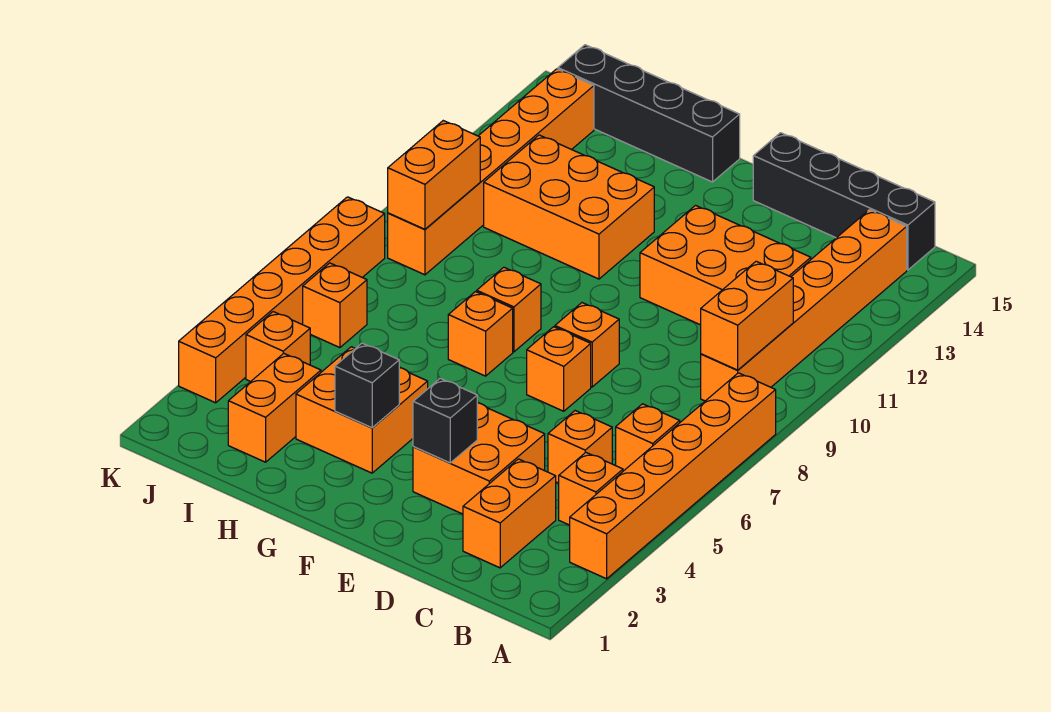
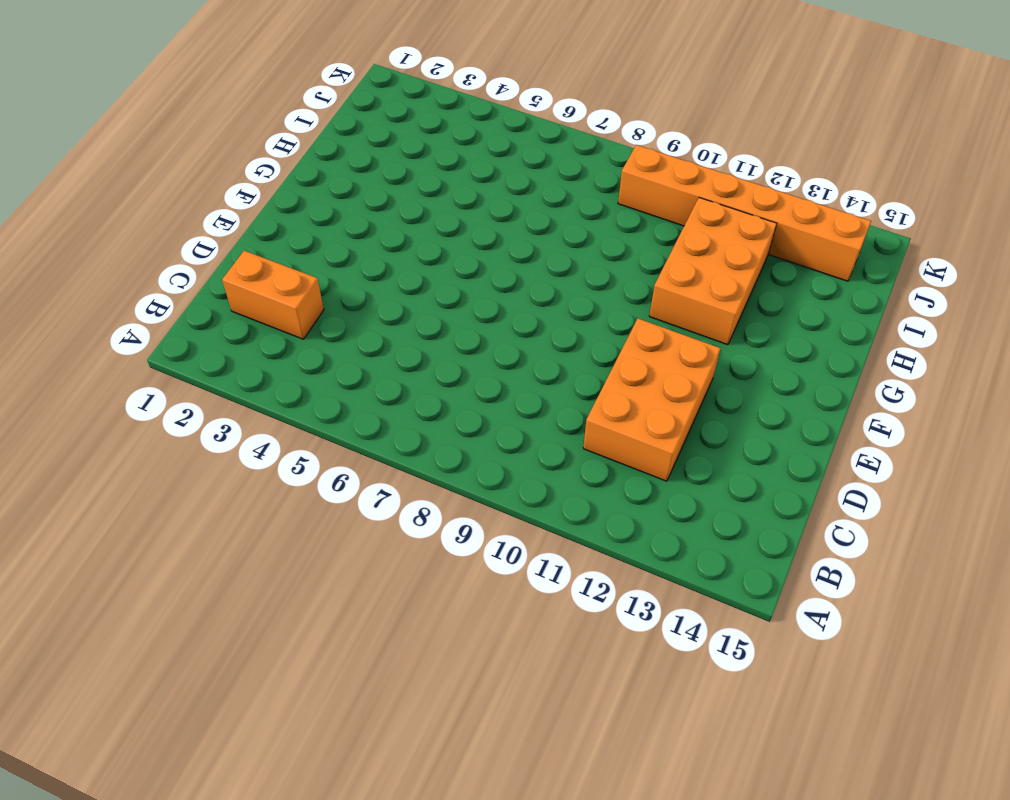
none -> orange brick A3:A8 level 1
none -> orange brick B4 level 1
none -> orange brick B6 level 1

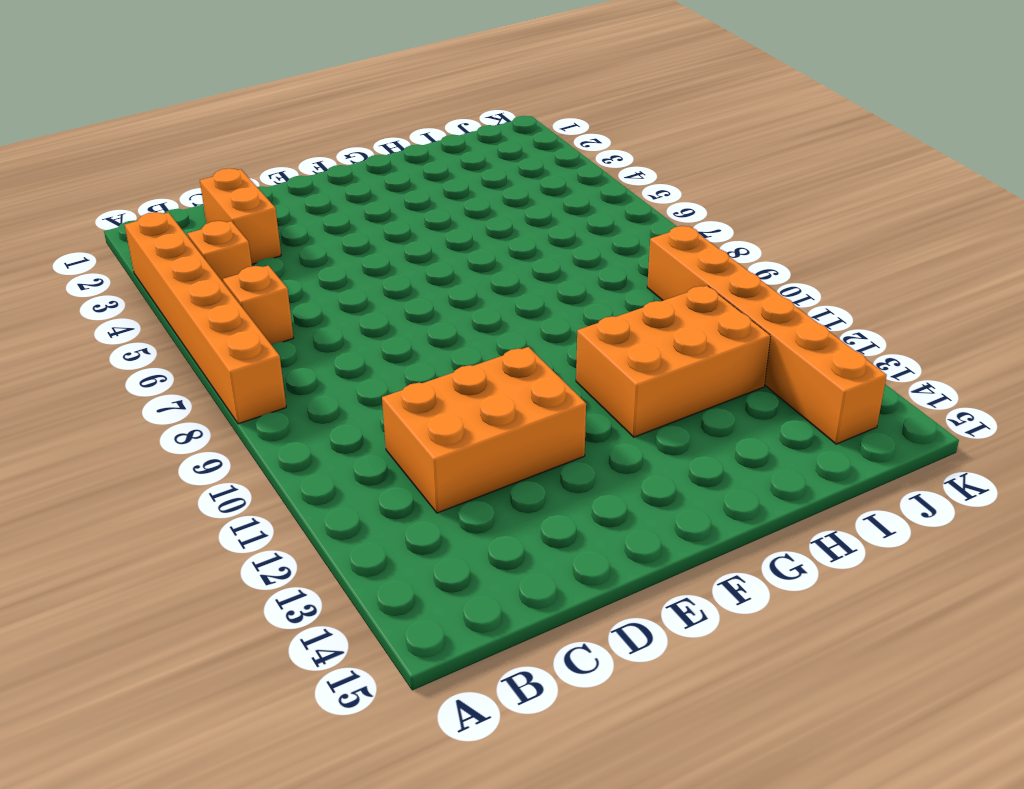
none -> orange brick B9:B14 level 1
none -> black brick B15:E15 level 1
none -> orange brick C5 level 1

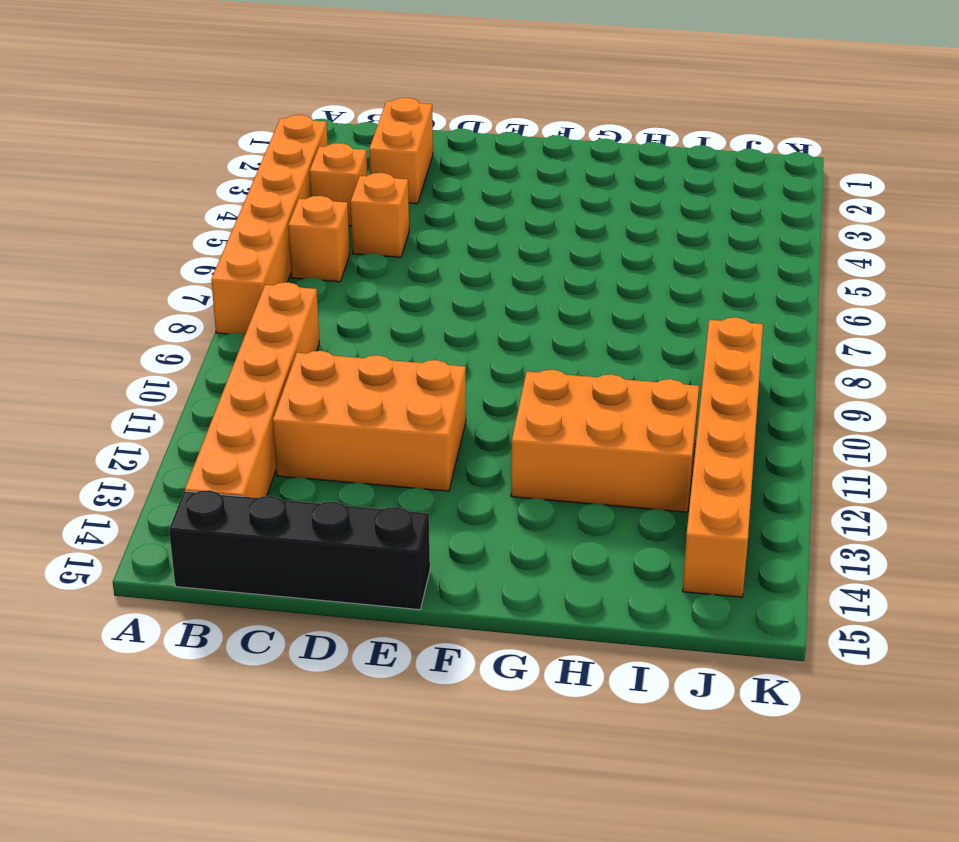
none -> orange brick D3:E4 level 1
none -> orange brick E7 level 1
none -> orange brick E8 level 1

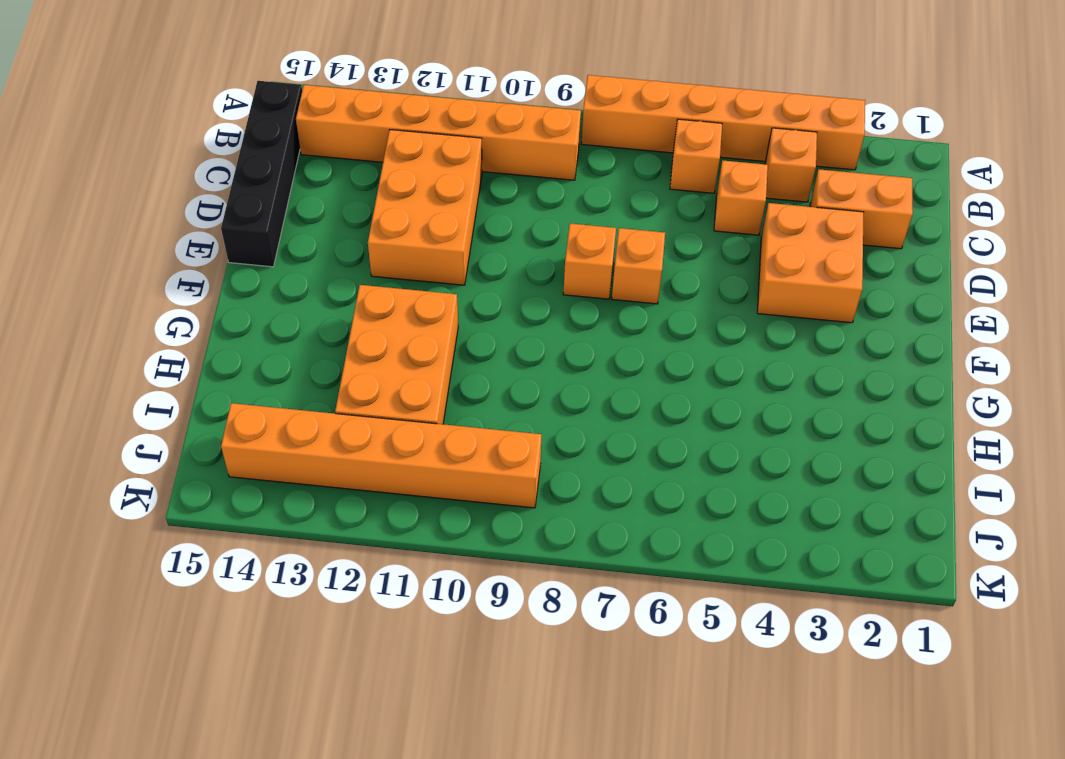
none -> orange brick G3:H4 level 1
none -> orange brick G7 level 1
none -> orange brick G8 level 1

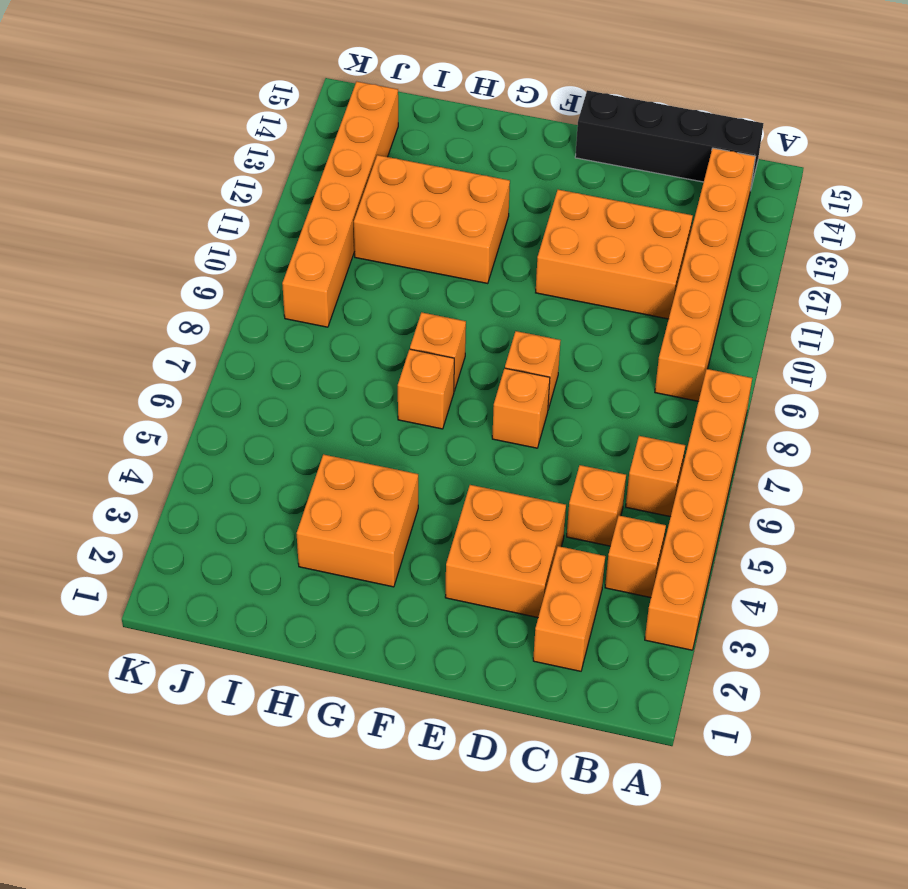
none -> black brick G15:J15 level 1
none -> orange brick I2:I3 level 1
none -> orange brick J4 level 1

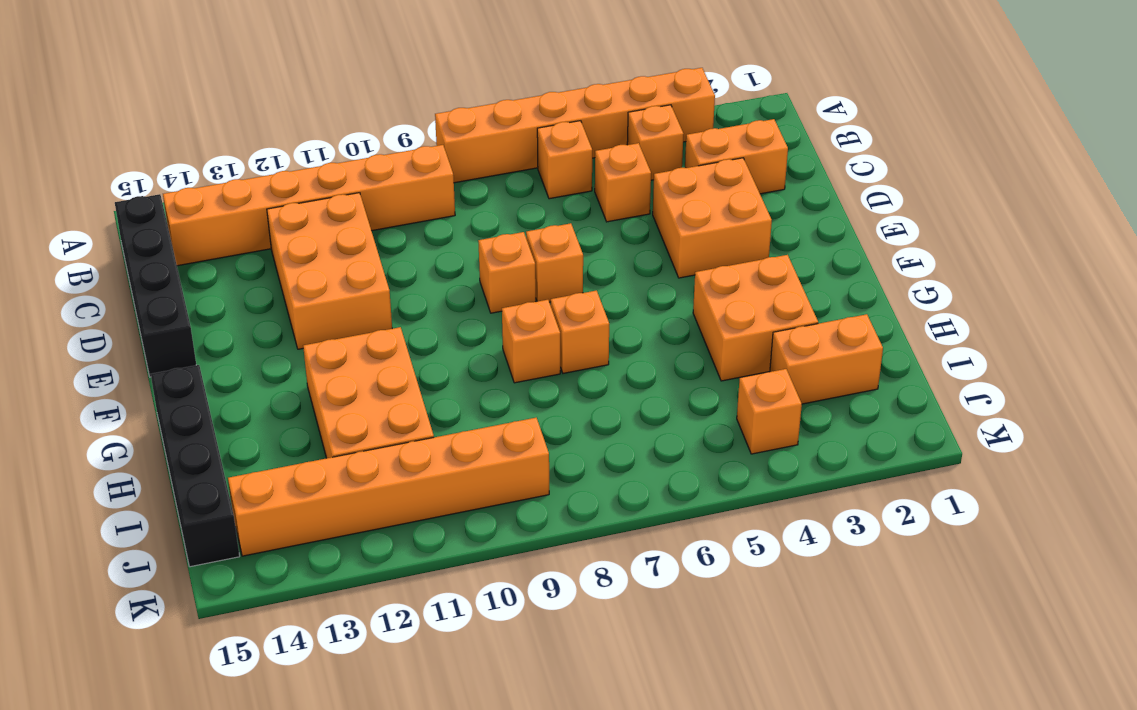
none -> orange brick J6 level 1
none -> orange brick K3:K8 level 1
none -> orange brick B9:B10 level 2

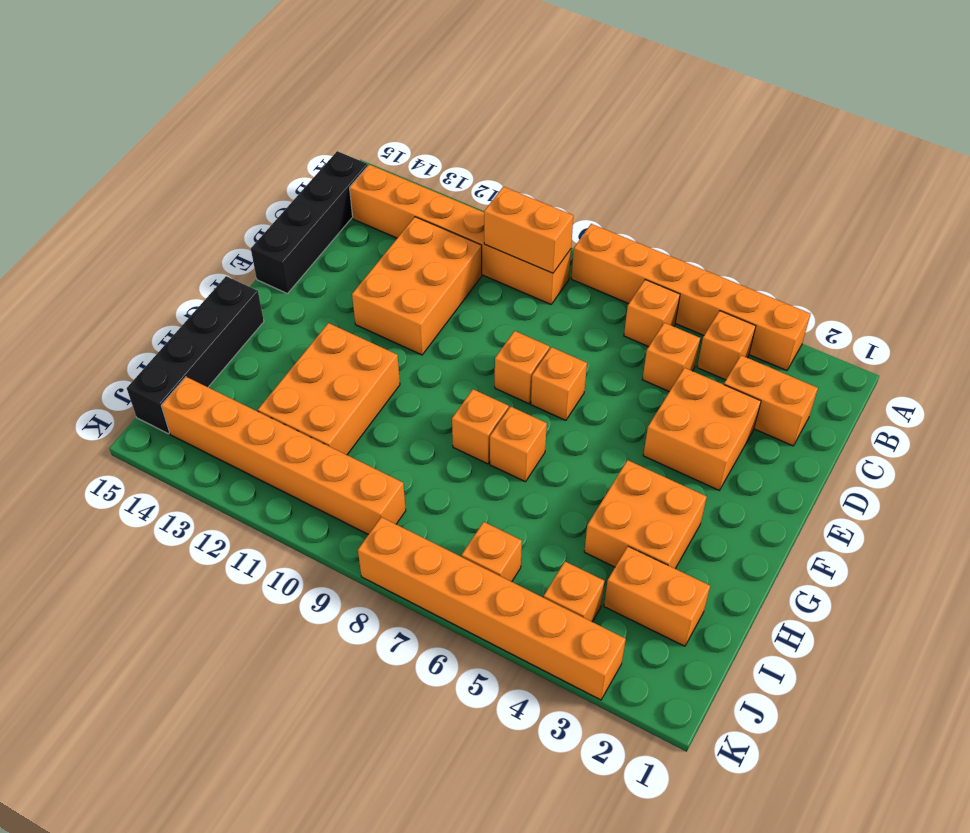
none -> black brick E3 level 2
none -> black brick G3 level 2
none -> orange brick J9:J10 level 2

